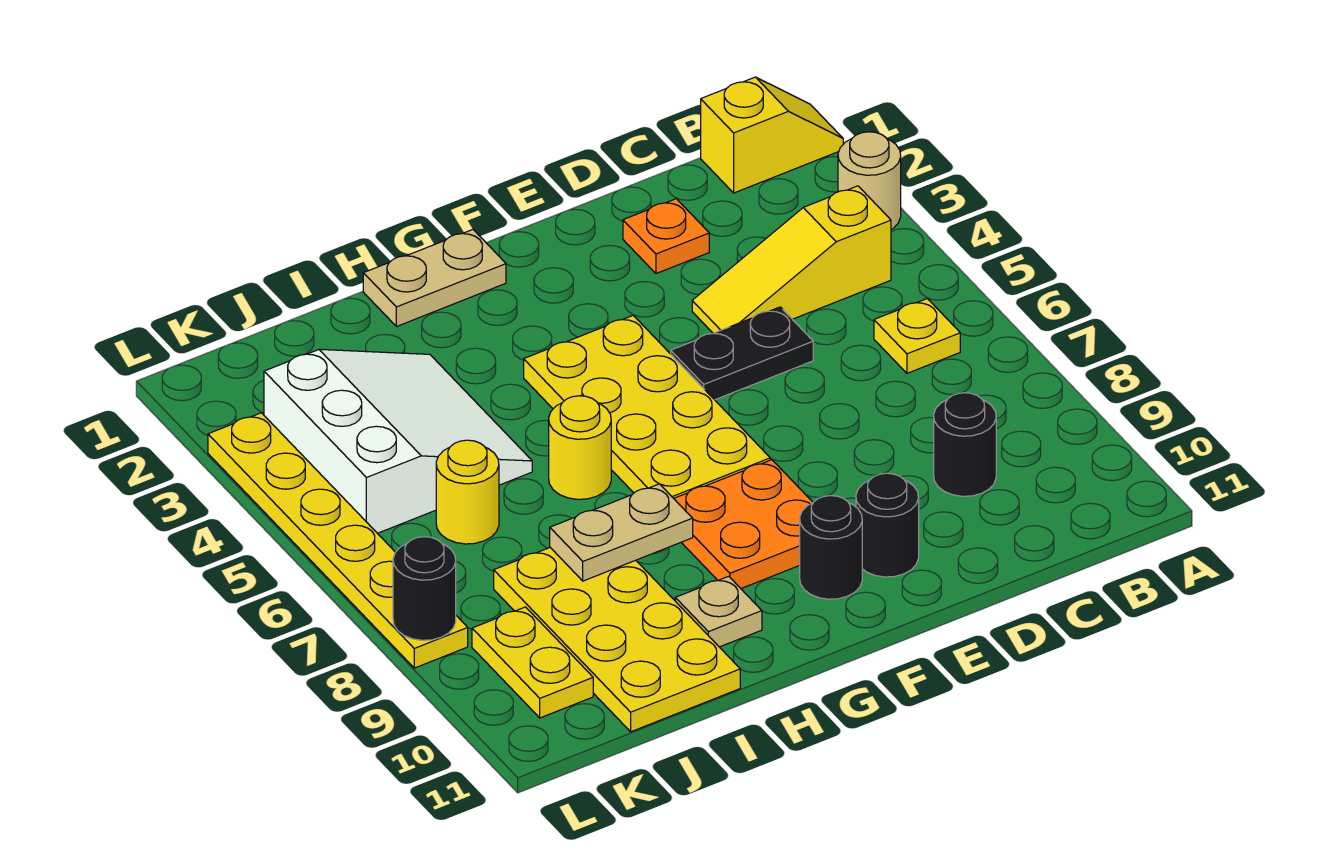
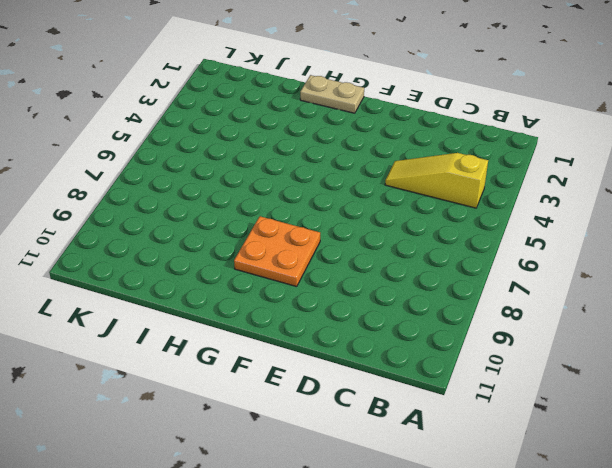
none -> yellow slope A1:B1 level 1 top B
none -> tan round brick A3 level 1
none -> yellow plate B6 level 1

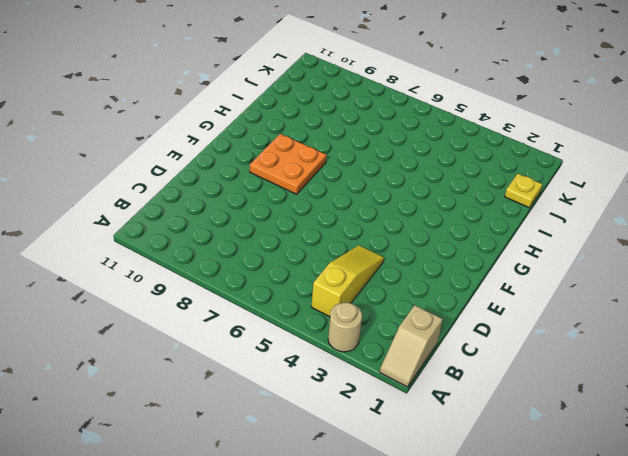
tan slope A1:B1 level 1 top B -> yellow slope A1:B1 level 1 top B
yellow plate J1 level 1 -> yellow plate B6 level 1
none -> black round brick C9 level 1
none -> orange plate D2 level 1
none -> black plate D5:E5 level 1

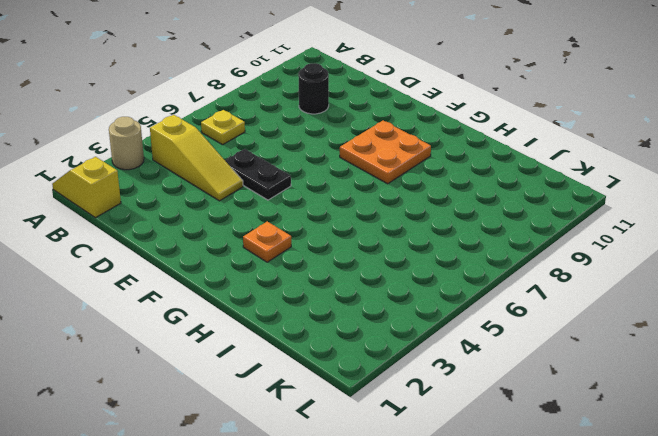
orange plate G3 level 1 -> orange plate D2 level 1
none -> black round brick E10 level 1
none -> yellow plate F4:G7 level 1
none -> black round brick F10 level 1

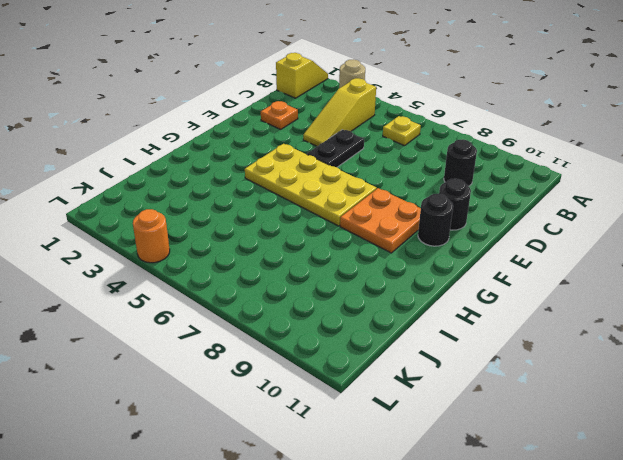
orange round brick L4 level 1 -> yellow plate L3:L8 level 1
none -> tan plate G1:H1 level 1
none -> yellow round brick H6 level 1
none -> tan plate H10 level 1

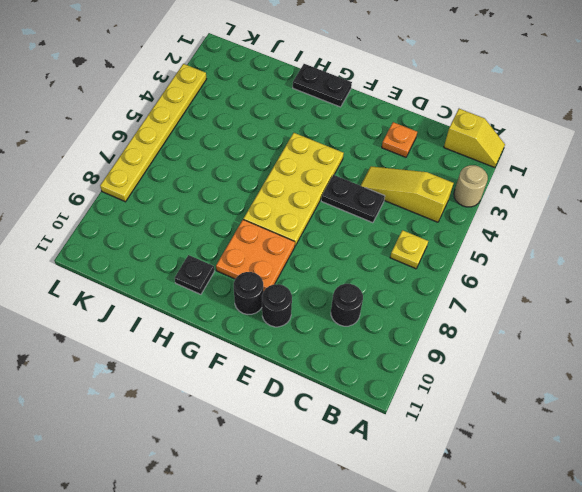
black plate G1:H1 level 1 -> tan plate G1:H1 level 1
black plate H10 level 1 -> tan plate H10 level 1
none -> yellow round brick H6 level 1
none -> white slope I3:K5 level 1 top K
none -> yellow plate I8:J11 level 1

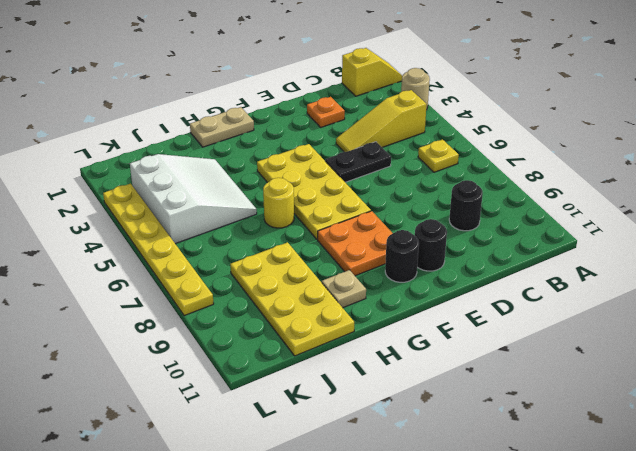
none -> yellow round brick J6 level 1
none -> yellow plate K9:K10 level 1
none -> tan plate H8:I8 level 2

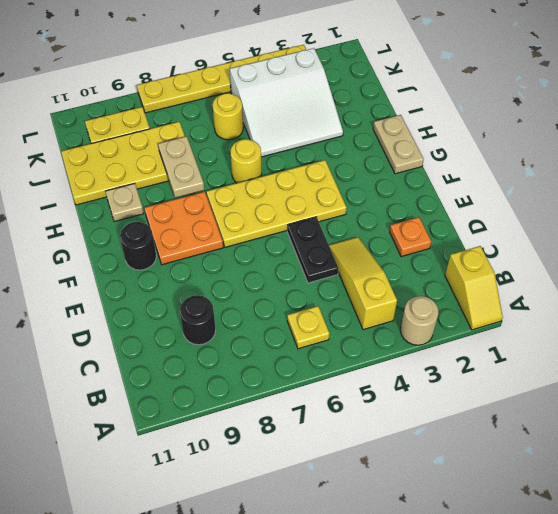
none -> black round brick E10 level 1
none -> black round brick L8 level 2

